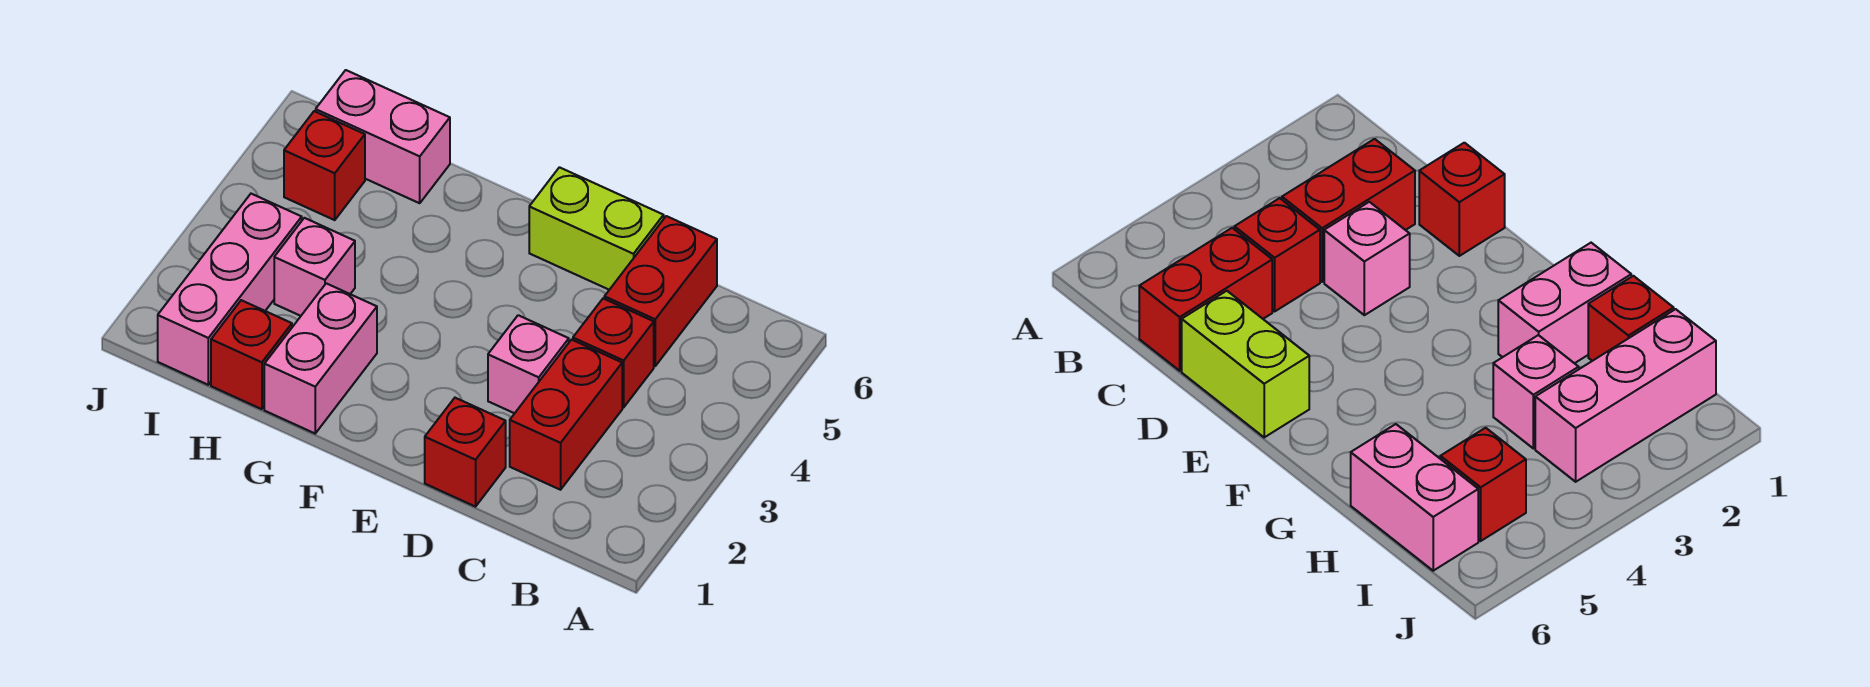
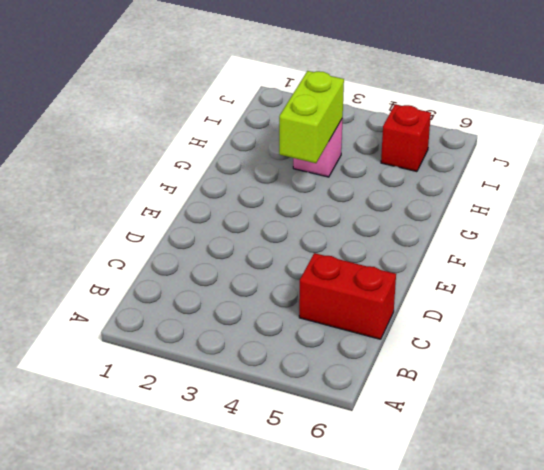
lime brick G3:H3 level 2 -> lime brick D6:E6 level 1
none -> red brick C2:C3 level 1
none -> red brick C4 level 1
none -> red brick D1 level 1

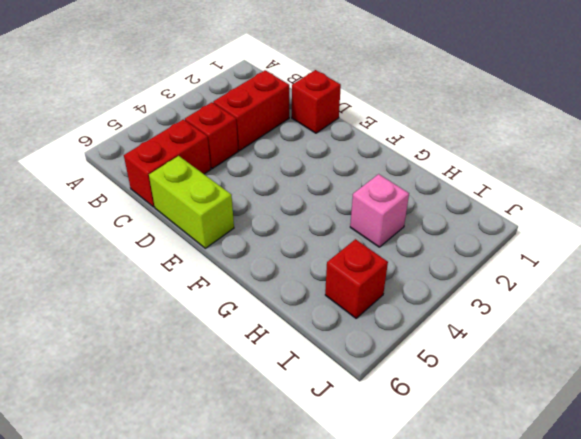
none -> pink brick D3 level 1
none -> pink brick G1:G2 level 1
none -> red brick H1 level 1

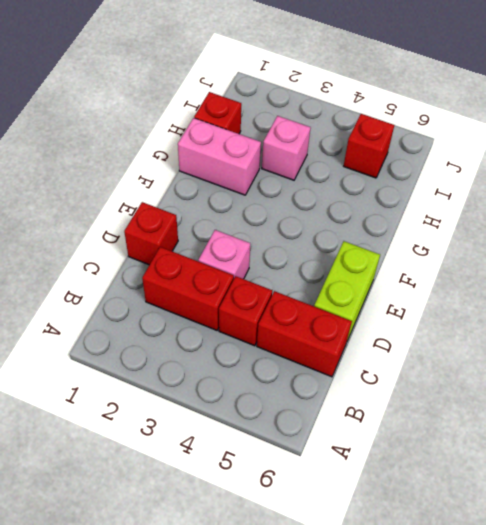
none -> pink brick H6:I6 level 1
none -> pink brick I1:I3 level 1

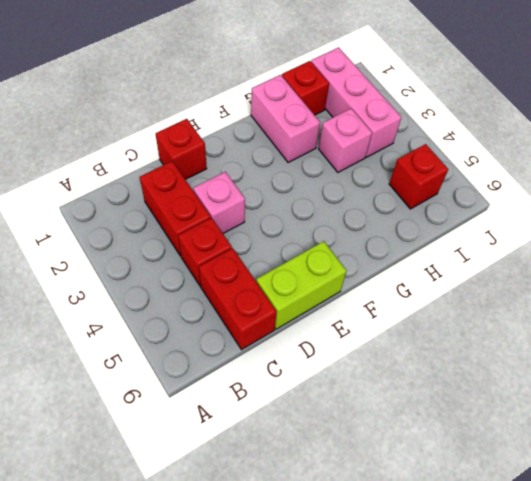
none -> pink brick H6:I6 level 1

